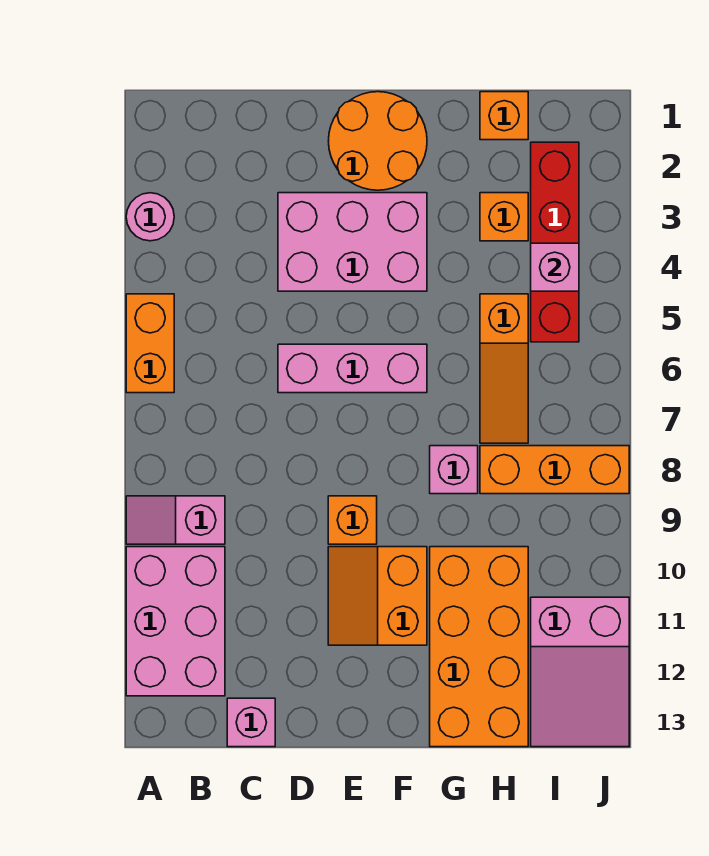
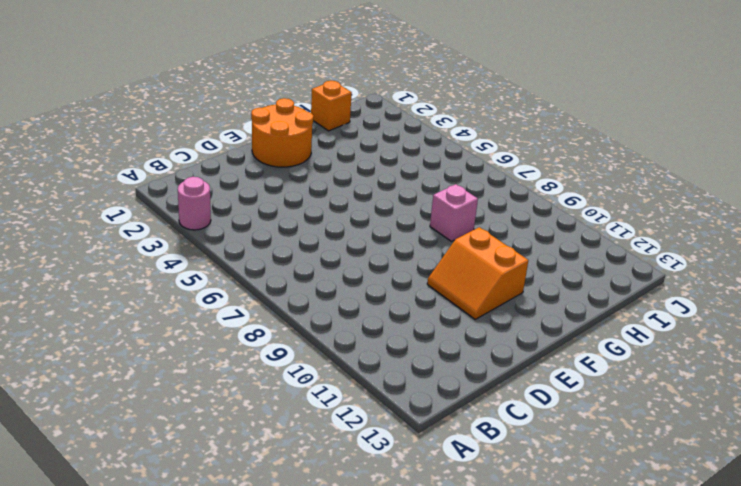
none -> orange brick A5:A6 level 1
none -> pink slope A9:B9 level 1 top B
none -> pink brick A10:B12 level 1

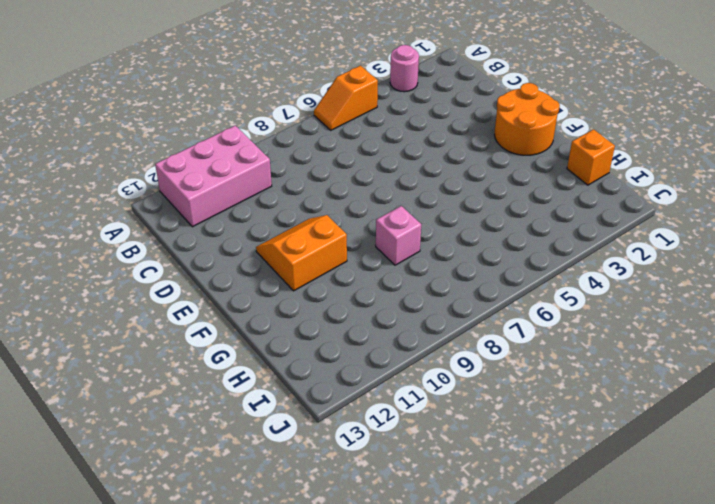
orange slope A5:A6 level 1 top 5 -> orange brick A5:A6 level 1
none -> pink slope A9:B9 level 1 top B
none -> pink brick C13 level 1
none -> pink brick D3:F4 level 1

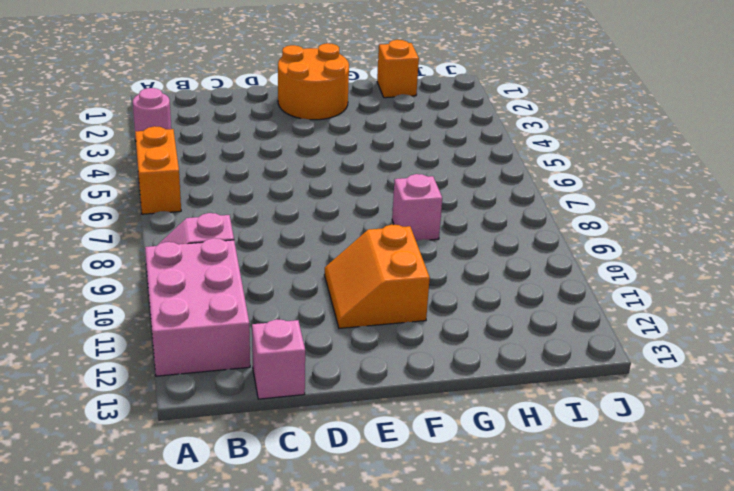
none -> pink brick D3:F4 level 1
none -> pink brick D6:F6 level 1
none -> orange brick E9 level 1

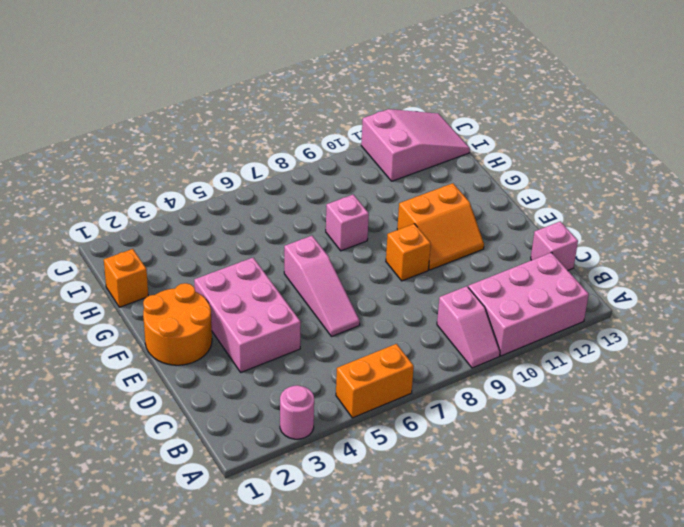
pink slope D6:F6 level 1 top F -> pink brick D6:F6 level 1
none -> orange brick G10:H13 level 1
none -> orange brick H3 level 1
none -> orange slope H5:H7 level 1 top 5

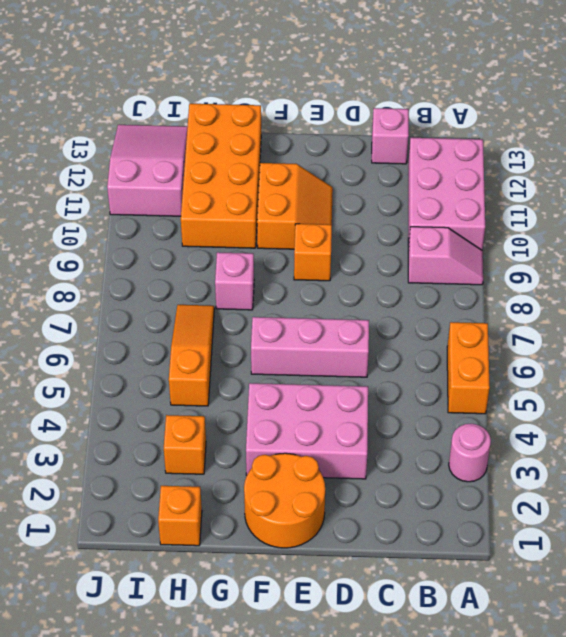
none -> orange brick H8:J8 level 1
none -> red brick I2:I5 level 1
none -> pink brick I4 level 2

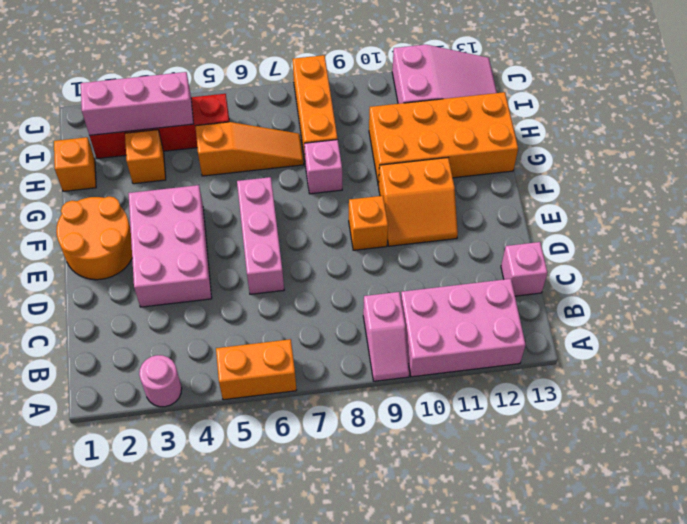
pink brick I2:I4 level 2 -> pink brick I4 level 2

